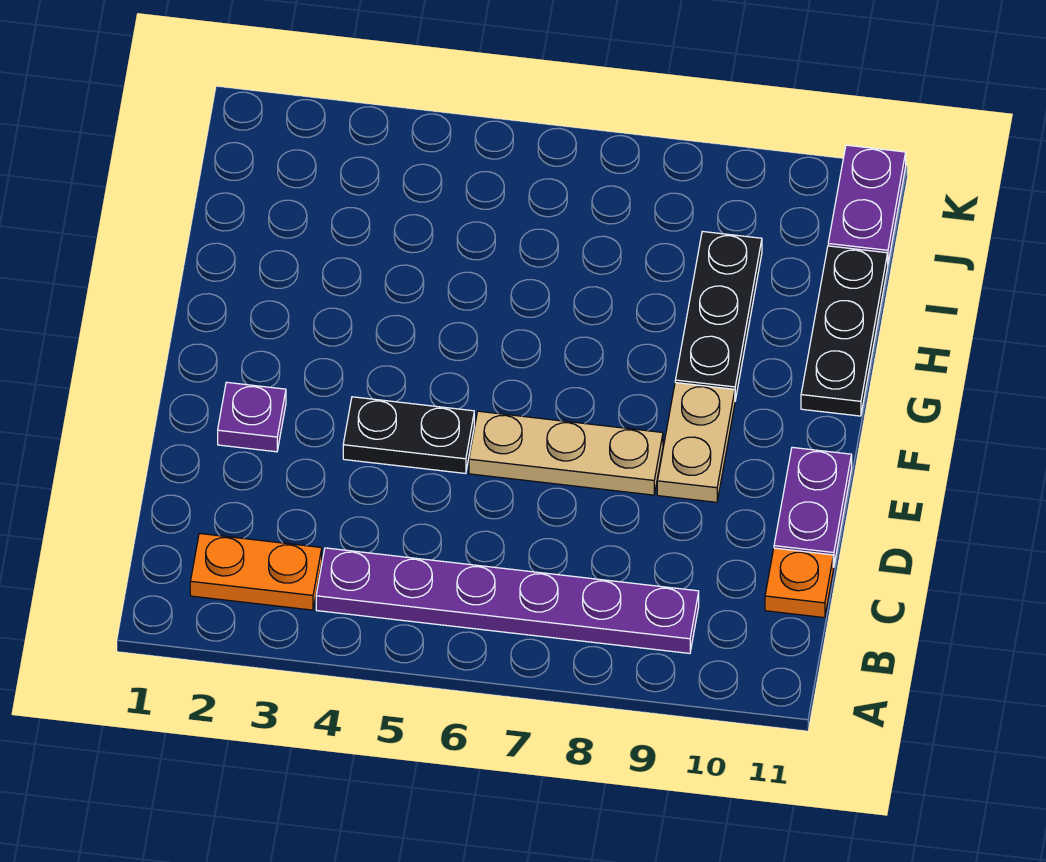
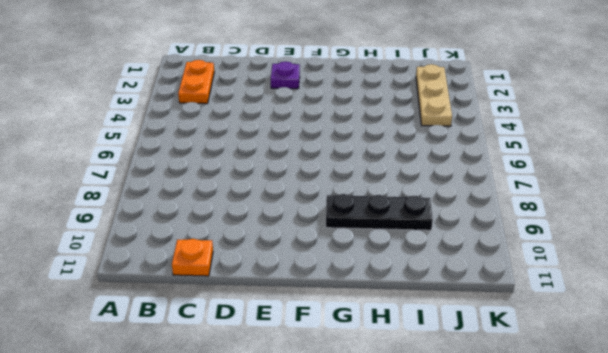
tan plate J2:J4 level 1 -> tan plate E6:E8 level 1
none -> purple plate B4:B9 level 1
none -> purple plate D11:E11 level 1

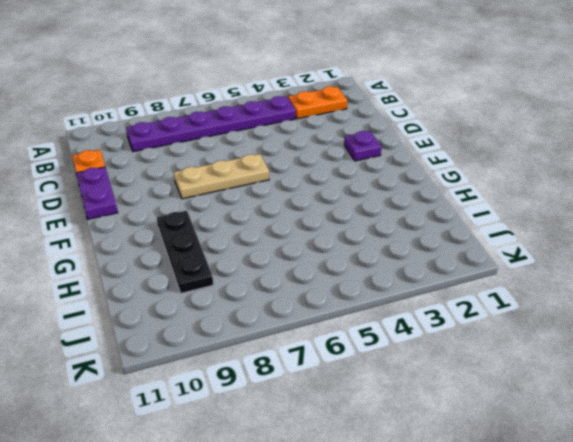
none -> black plate E4:E5 level 1
none -> tan plate E9:F9 level 1

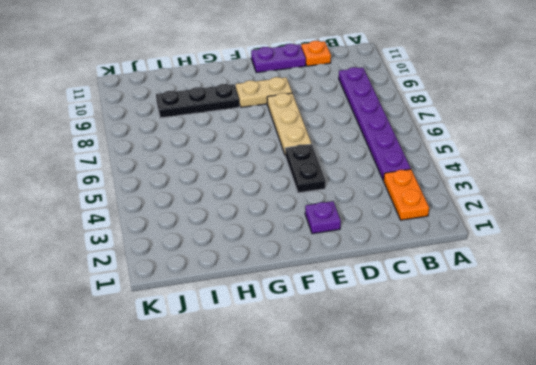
none -> black plate G11:I11 level 1
none -> purple plate J11:K11 level 1

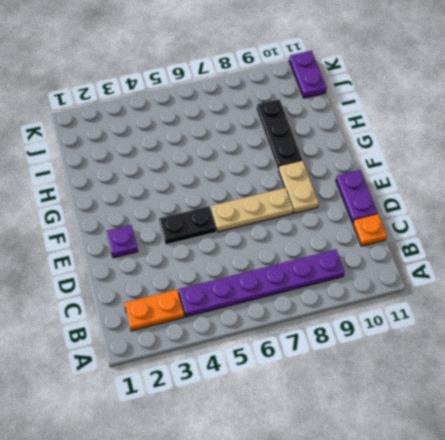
none -> black plate G11:I11 level 1

